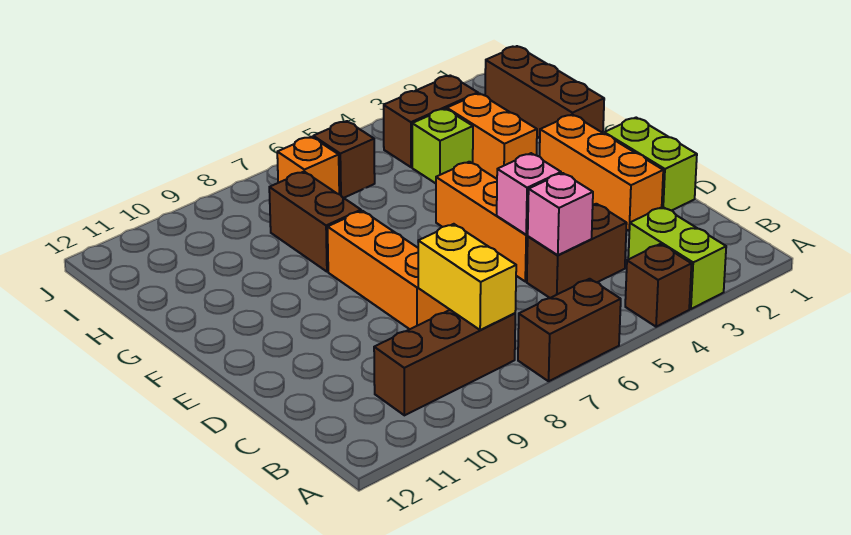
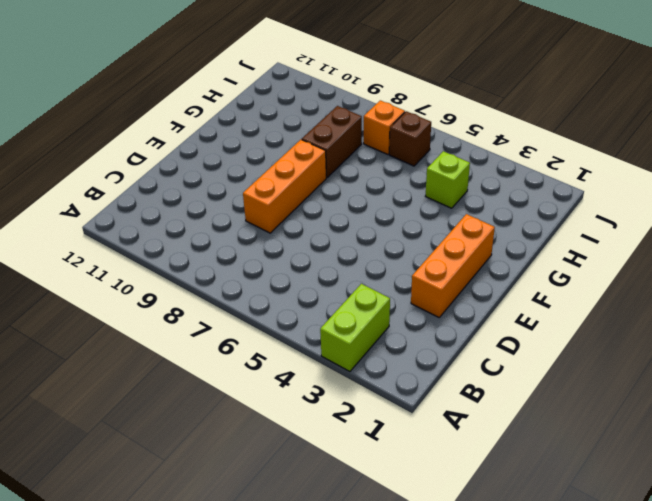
none -> brown brick A4 level 1
none -> brown brick A6:A7 level 1
none -> brown brick B8:B10 level 1

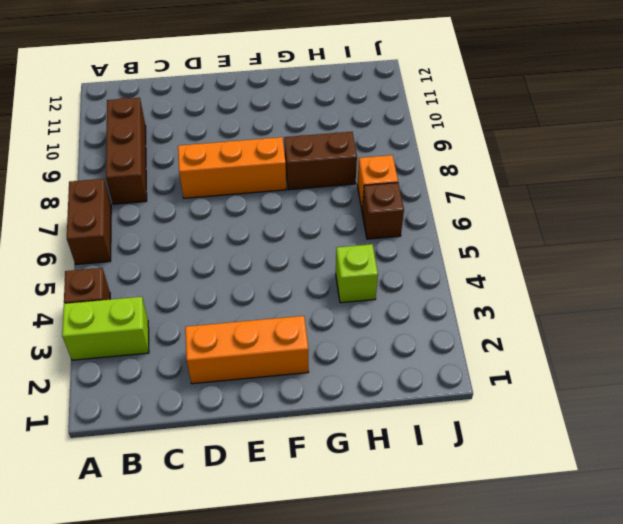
none -> brown brick C4:C5 level 1
none -> lime brick D1:E1 level 1
none -> orange brick D5:F5 level 1

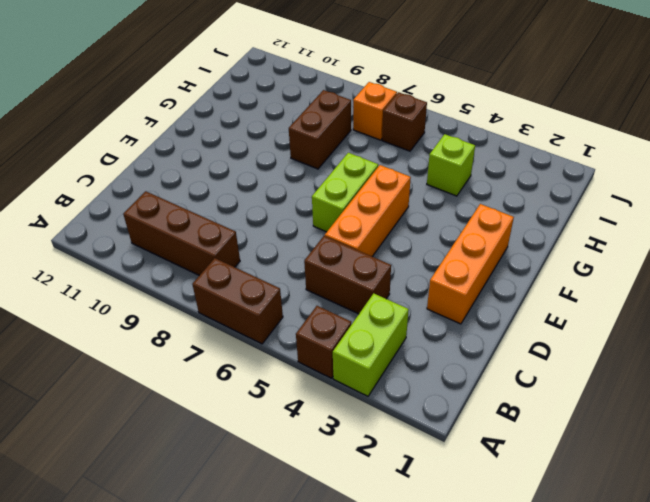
lime brick E6:F6 level 1 -> lime brick D1:E1 level 1
none -> orange brick D8:F8 level 1
none -> brown brick G1:I1 level 1
none -> orange brick G3:H3 level 1

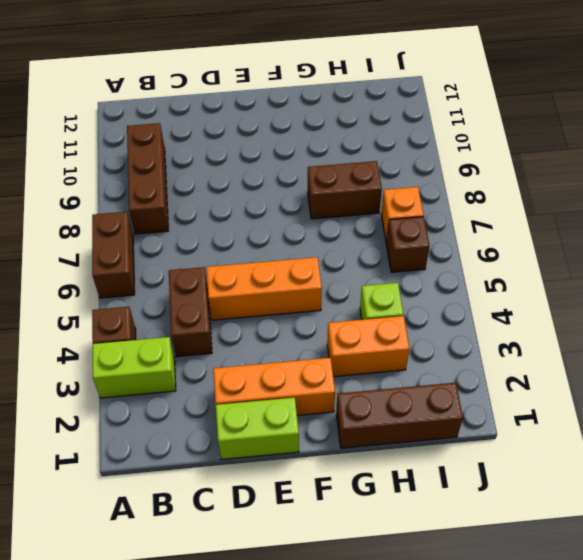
none -> orange brick D8:F8 level 1
none -> brown brick I3:I4 level 1
none -> yellow brick B8:C8 level 2

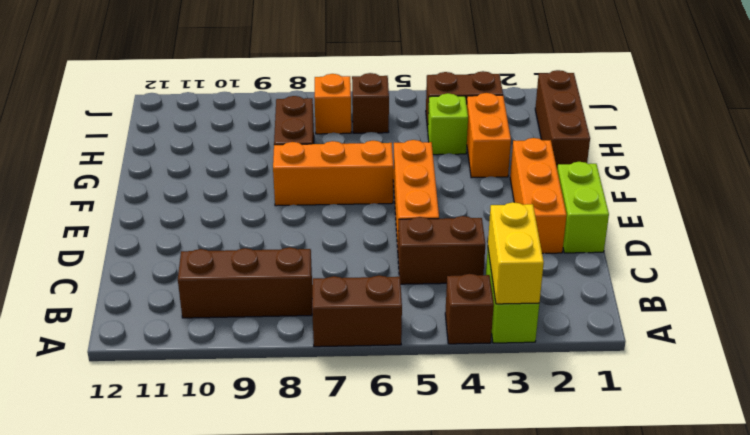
yellow brick A3:B3 level 2 -> yellow brick B8:C8 level 2
orange brick F6:F8 level 1 -> orange brick D8:F8 level 1
none -> pink brick C5 level 2
none -> pink brick D5 level 2

